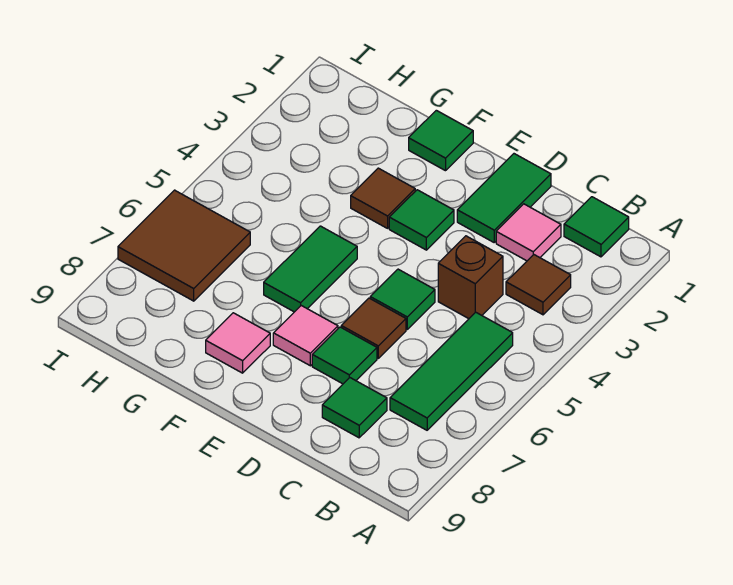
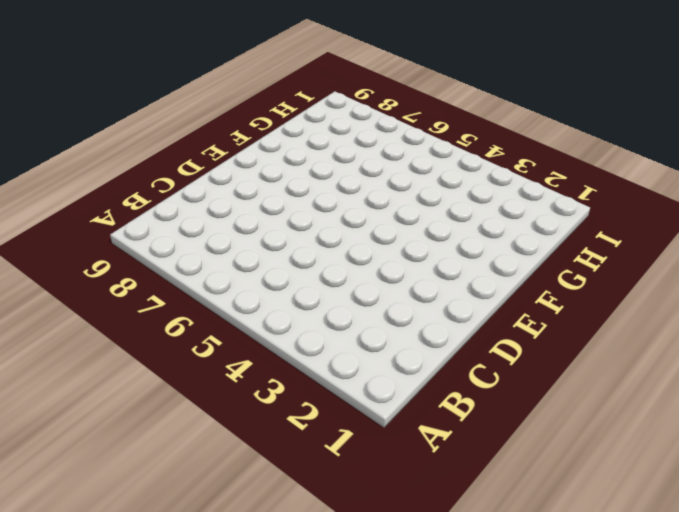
none -> green tile B1 level 1
none -> brown tile B3 level 1
none -> green tile B5:B7 level 1

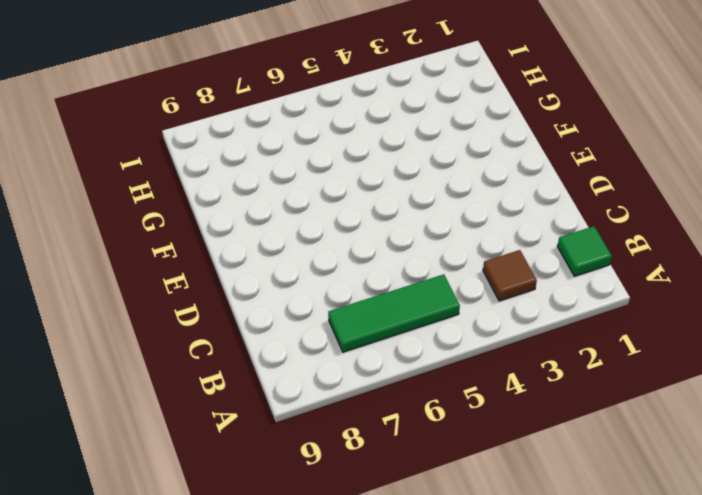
none -> pink tile C2 level 1
none -> brown brick C4 level 1
none -> green tile C8 level 1

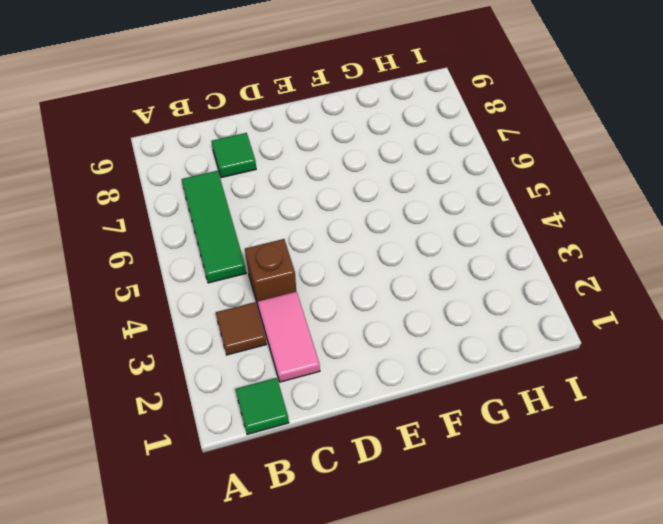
pink tile C2:C3 level 1 -> pink tile C2 level 1
none -> green tile D1:D2 level 1
none -> green tile D5 level 1
none -> brown tile D6 level 1

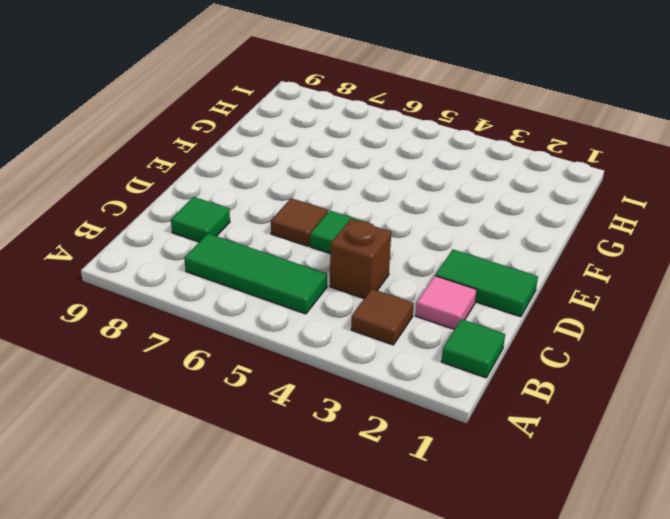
none -> green tile D7 level 1
none -> green tile E3 level 1
none -> pink tile E7 level 1

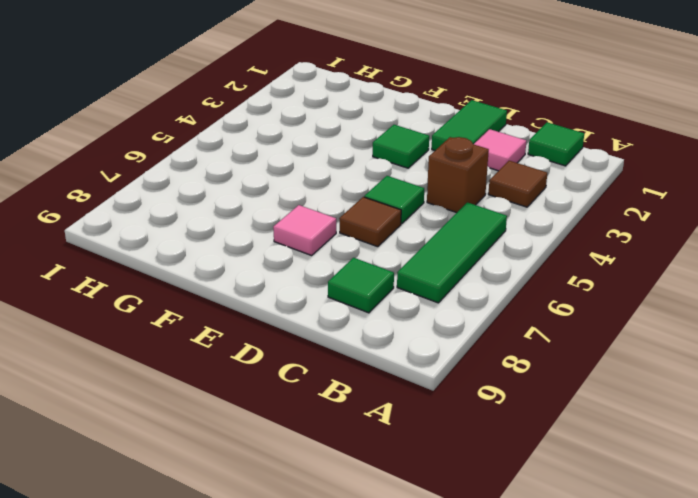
none -> green tile D7 level 1
none -> green tile F1 level 1
none -> brown tile F3 level 1

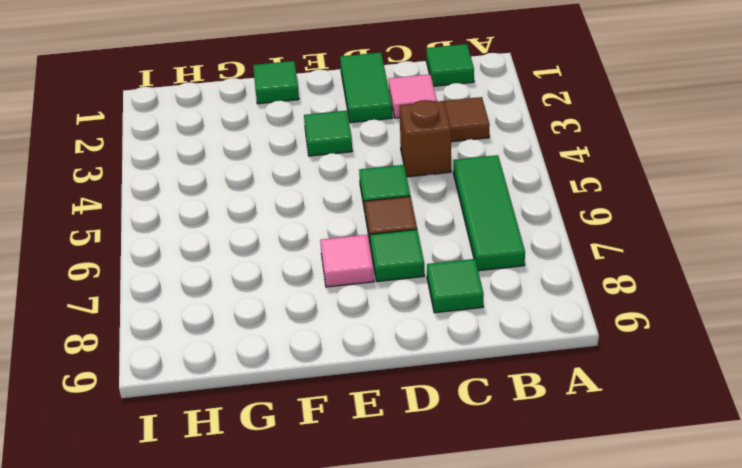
none -> brown tile F3 level 1
none -> green tile F5:F6 level 1
none -> pink tile F8 level 1

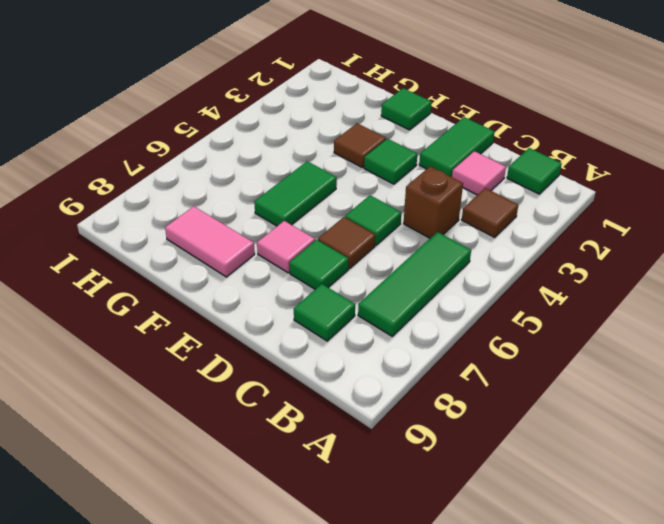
pink tile F8:G8 level 1 -> pink tile F8 level 1
none -> brown tile H6:I7 level 1

